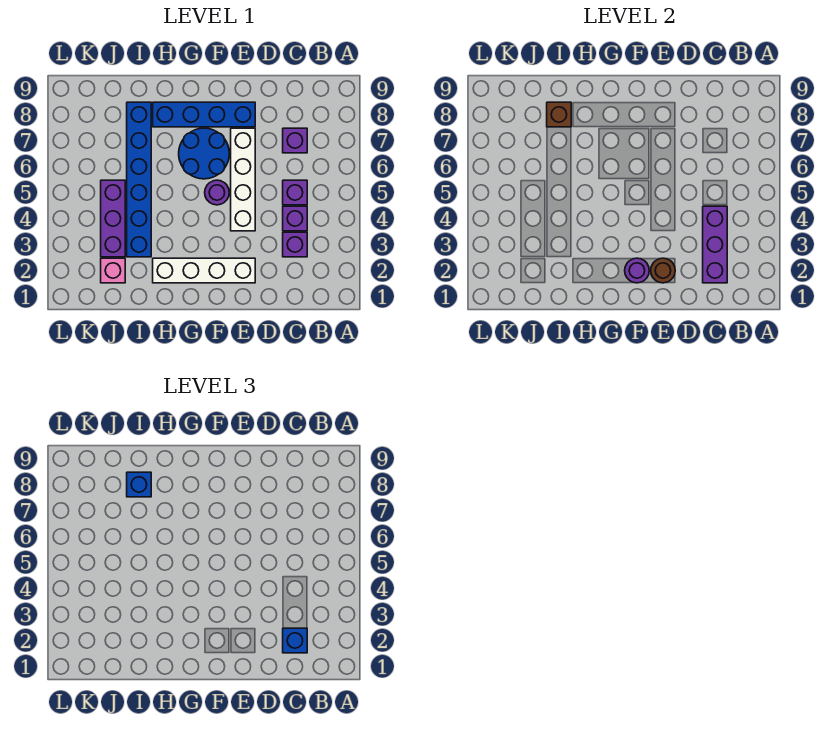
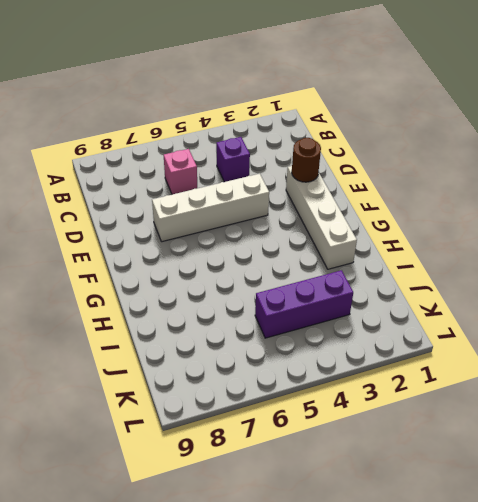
pink brick C6 level 1 -> pink brick J2 level 1
none -> purple brick C3 level 1
none -> purple brick C5 level 1
none -> purple brick C7 level 1

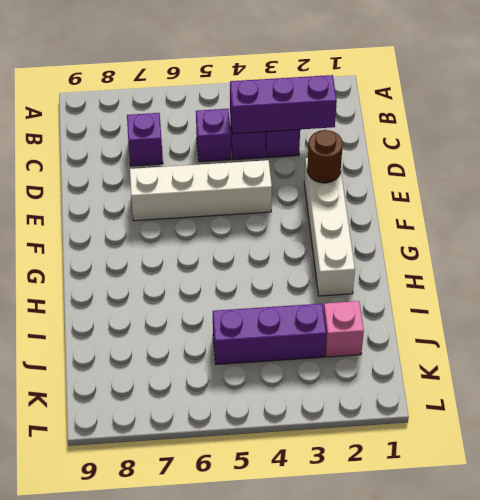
none -> blue brick E8:H8 level 1
none -> purple round brick F5 level 1
none -> blue round brick F6:G7 level 1

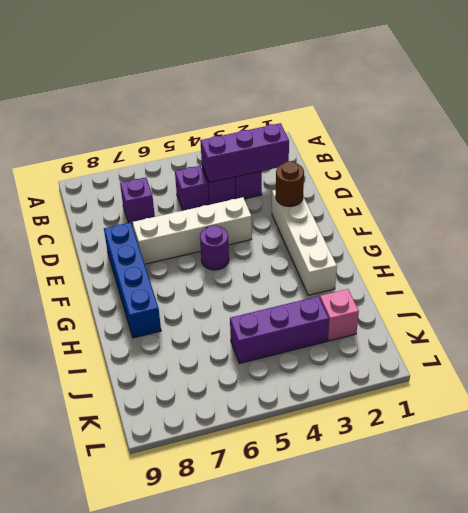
none -> blue round brick F6:G7 level 1
none -> blue brick I3:I8 level 1
none -> purple round brick F2 level 2

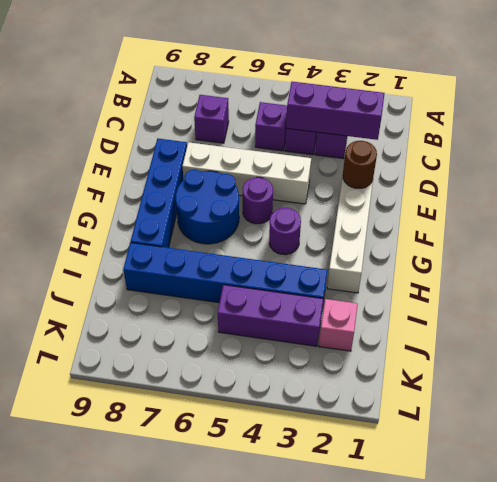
purple round brick G4 level 1 -> purple round brick F2 level 2
none -> brown brick I8 level 2
none -> blue brick C2 level 3
none -> blue brick I8 level 3

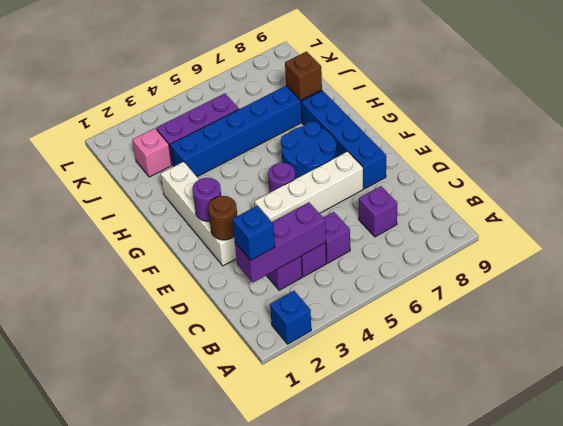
blue brick A2 level 1 -> blue brick I8 level 3

